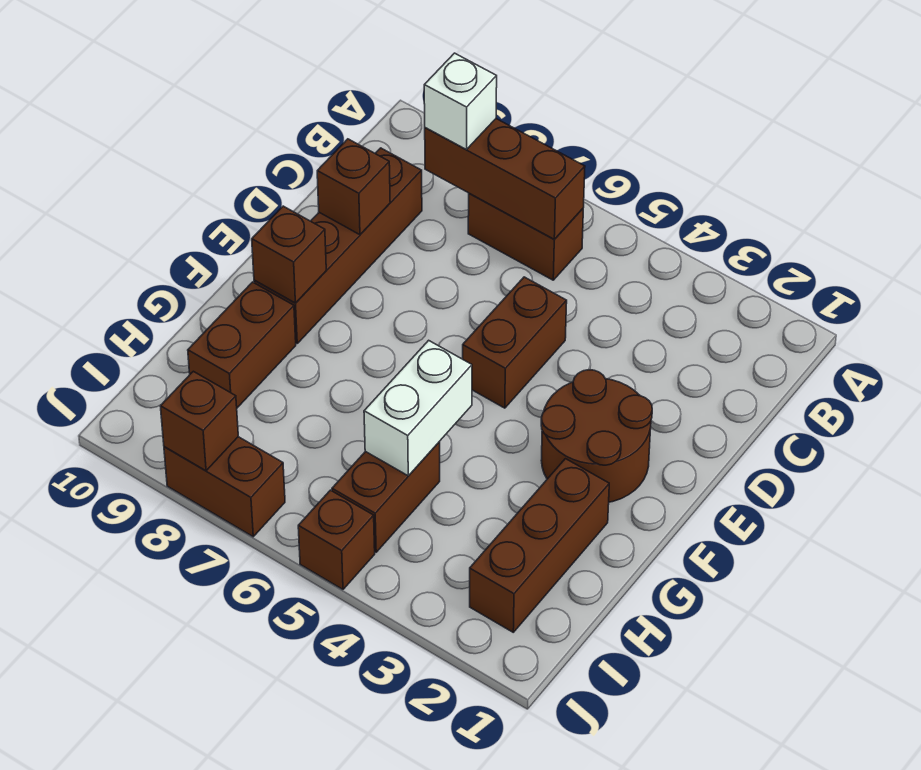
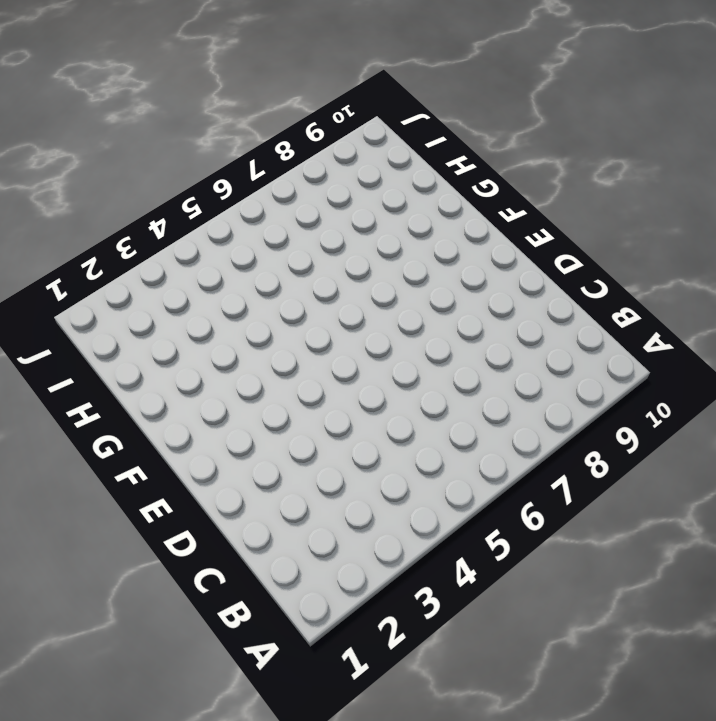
none -> brown brick B6:B7 level 1
none -> brown brick C9:F9 level 1
none -> brown brick D5:E5 level 1

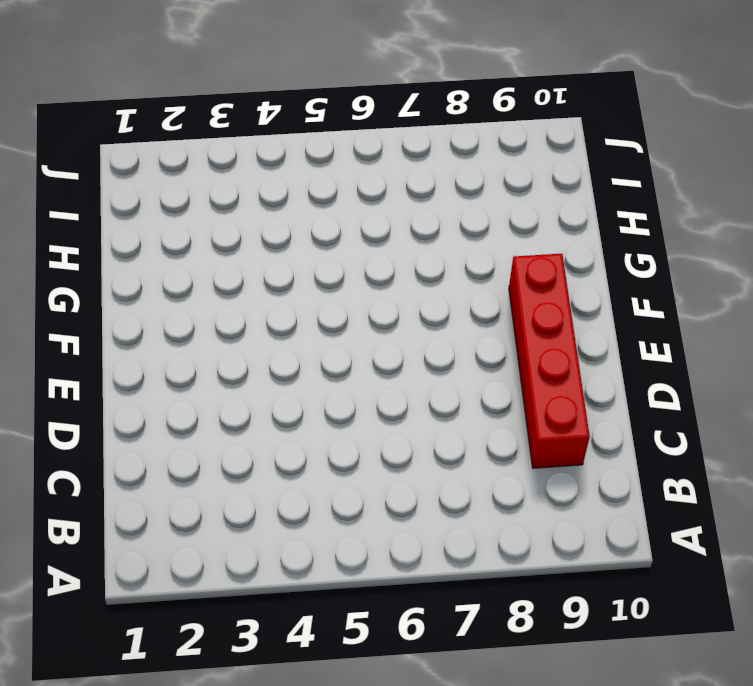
red brick C9:F9 level 1 -> brown brick C9:F9 level 1
none -> brown brick B6:B7 level 1
none -> brown brick D5:E5 level 1
none -> brown round brick E2:F3 level 1

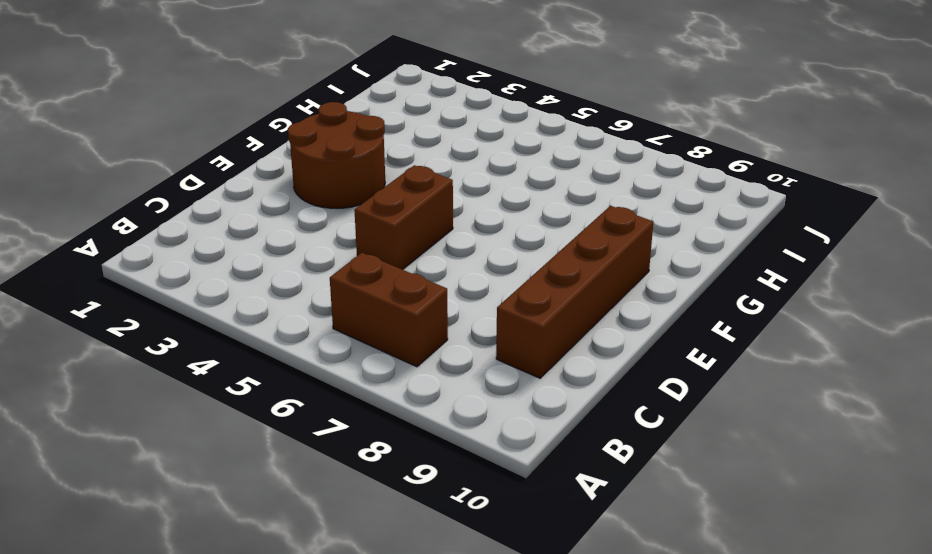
none -> brown brick G2:I2 level 1
none -> brown brick G9:H9 level 1
none -> brown brick H5:I5 level 1

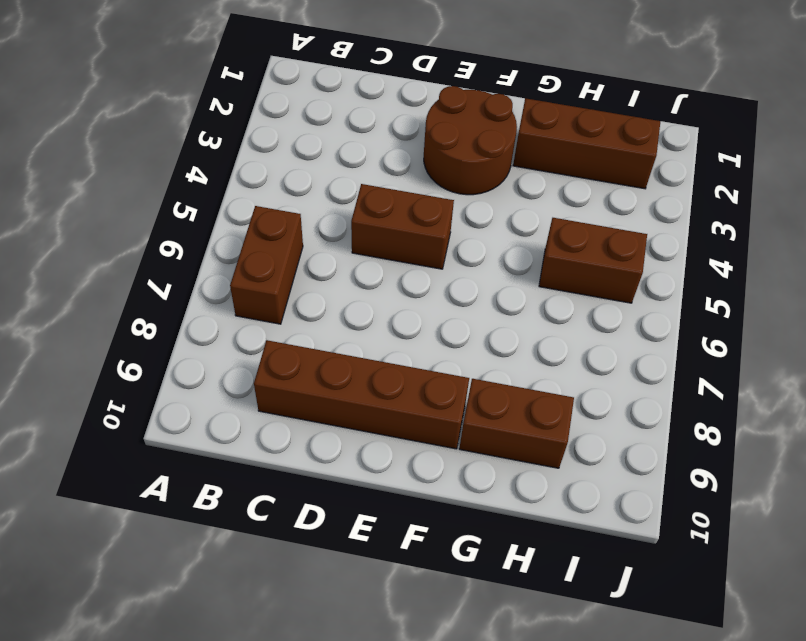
none -> brown brick J5 level 1
none -> brown brick J7:J8 level 1
none -> brown brick B6:B8 level 2

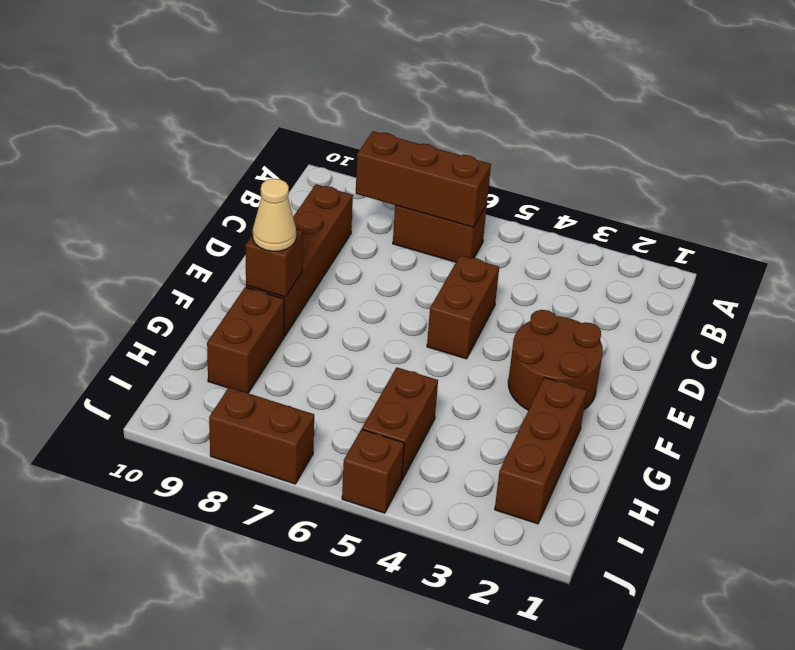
tan cone F9 level 3 -> none
none -> brown brick D9 level 2
none -> white brick G5:H5 level 2
none -> brown brick J8 level 2

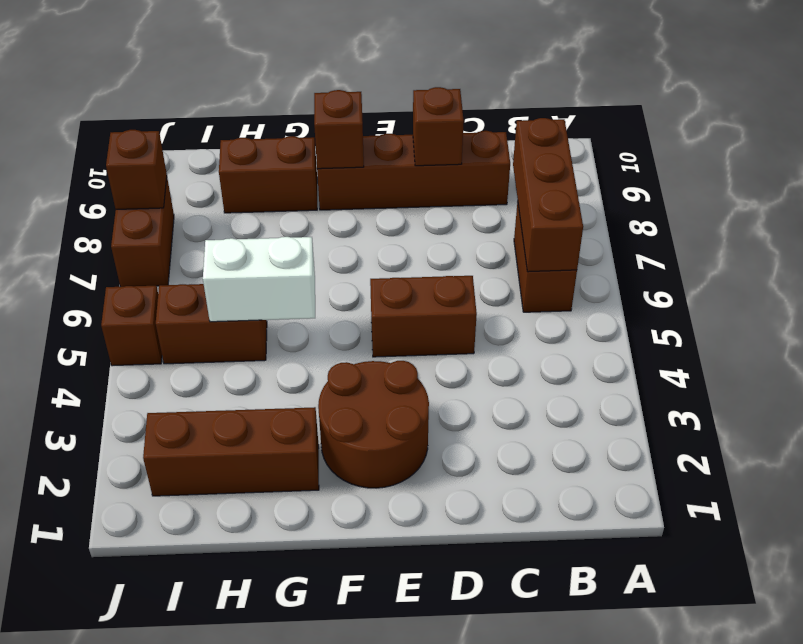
none -> white brick B8 level 3

